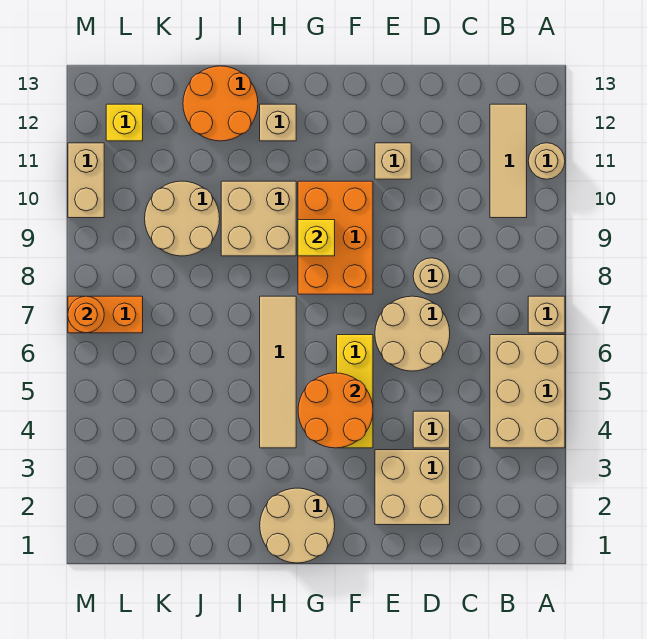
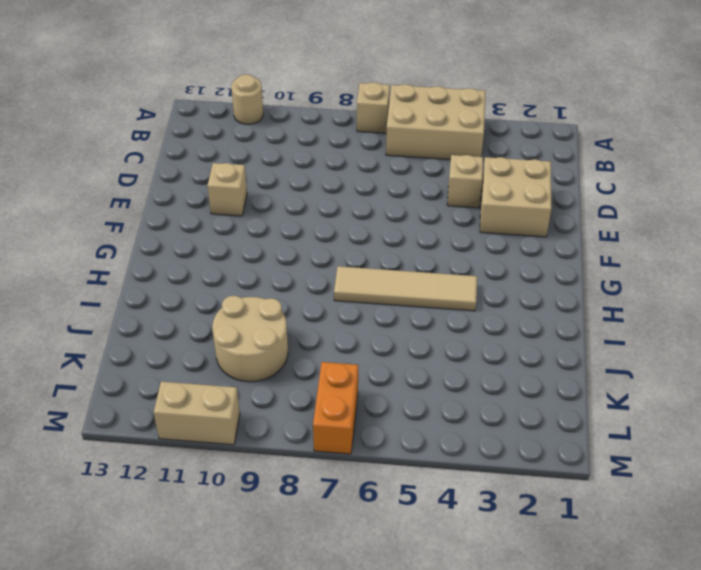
none -> tan tile B10:B12 level 1
none -> tan round brick D6:E7 level 1
none -> tan round brick D8 level 1

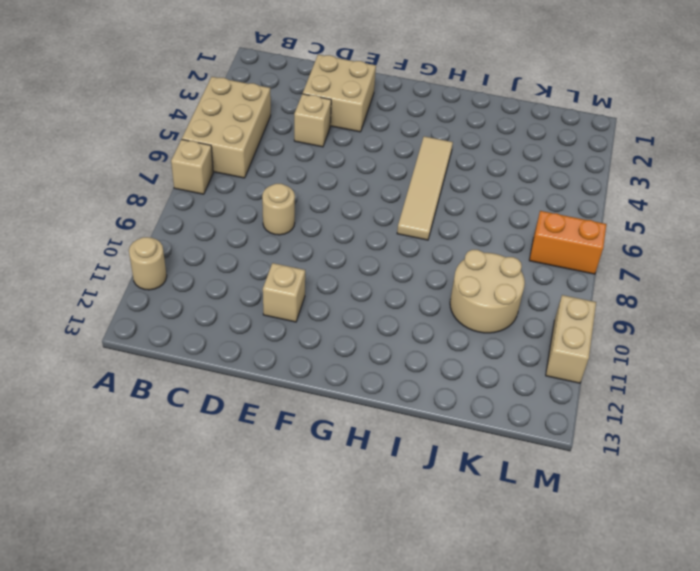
none -> tan tile B10:B12 level 1
none -> tan round brick D6:E7 level 1
none -> yellow brick F4:F6 level 1

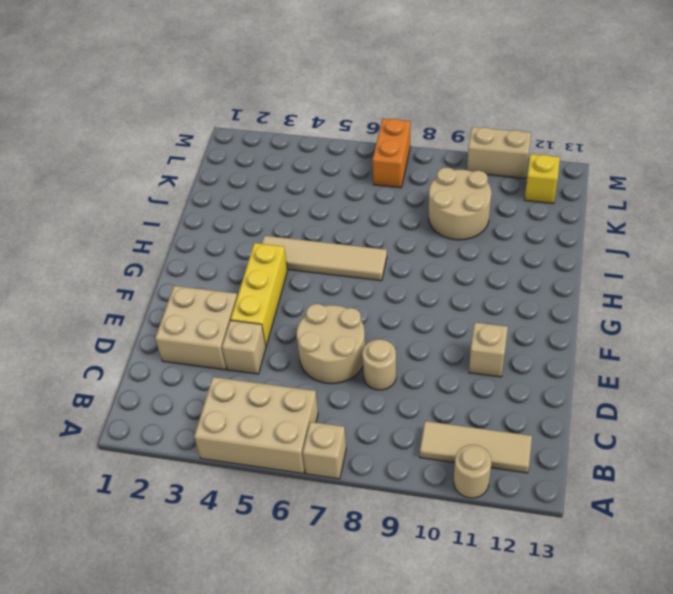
yellow brick E4:G4 level 1 -> yellow brick F4:F6 level 1
none -> orange brick F8:G10 level 1
none -> tan round brick G1:H2 level 1
none -> tan brick H9:I10 level 1

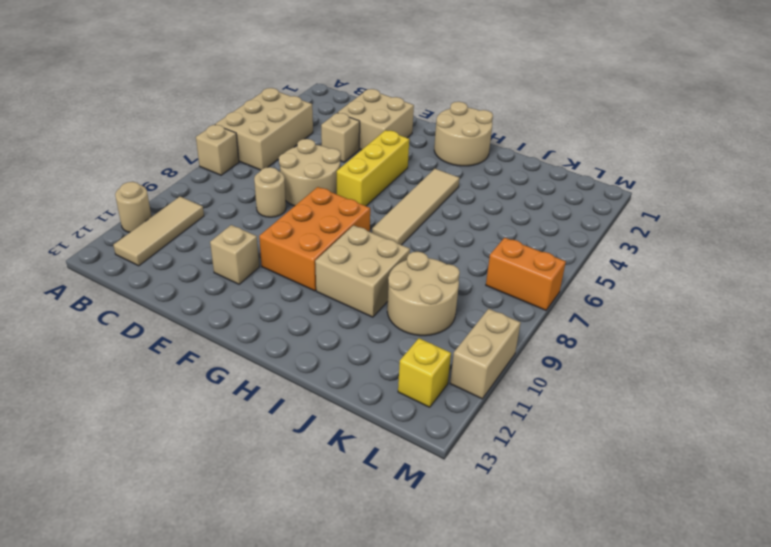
none -> tan brick H12 level 1
none -> orange round brick I12:J13 level 1
none -> orange round brick F4:G5 level 2

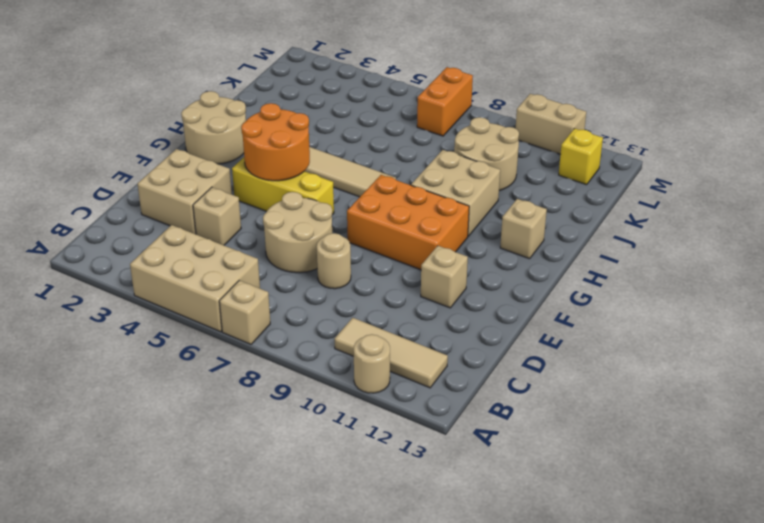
none -> orange round brick I12:J13 level 1
none -> yellow brick G9 level 2
none -> orange round brick M7 level 2

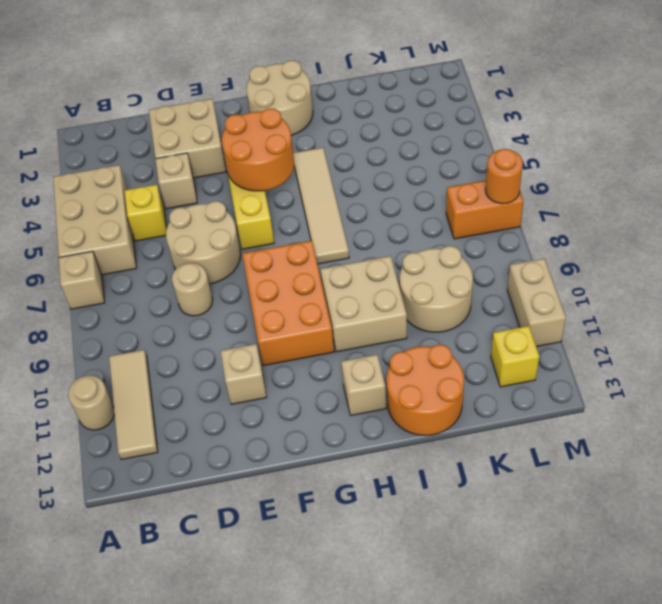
yellow brick C5 level 1 -> yellow brick G9 level 2

